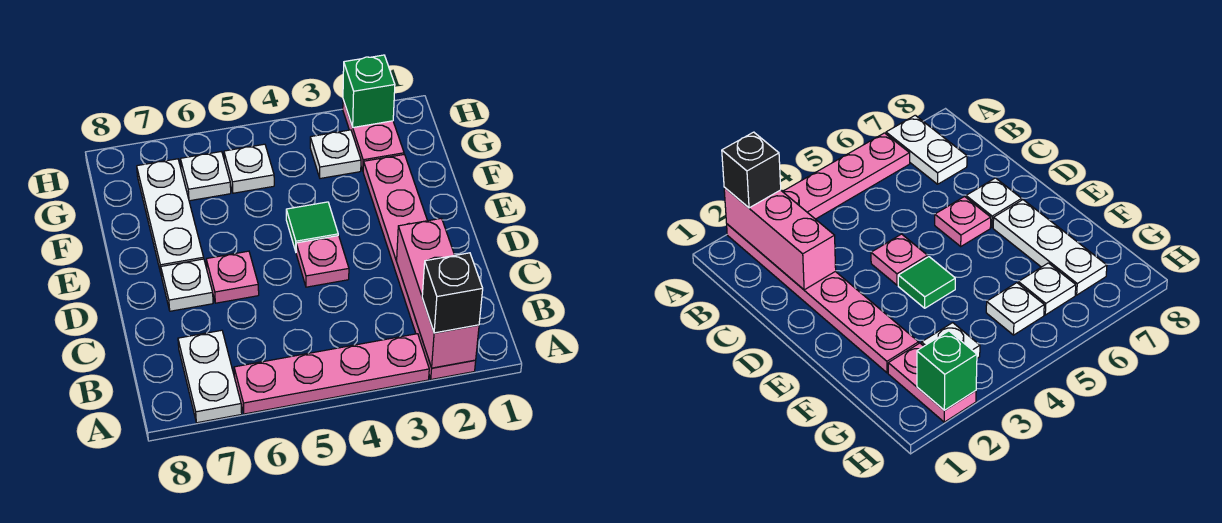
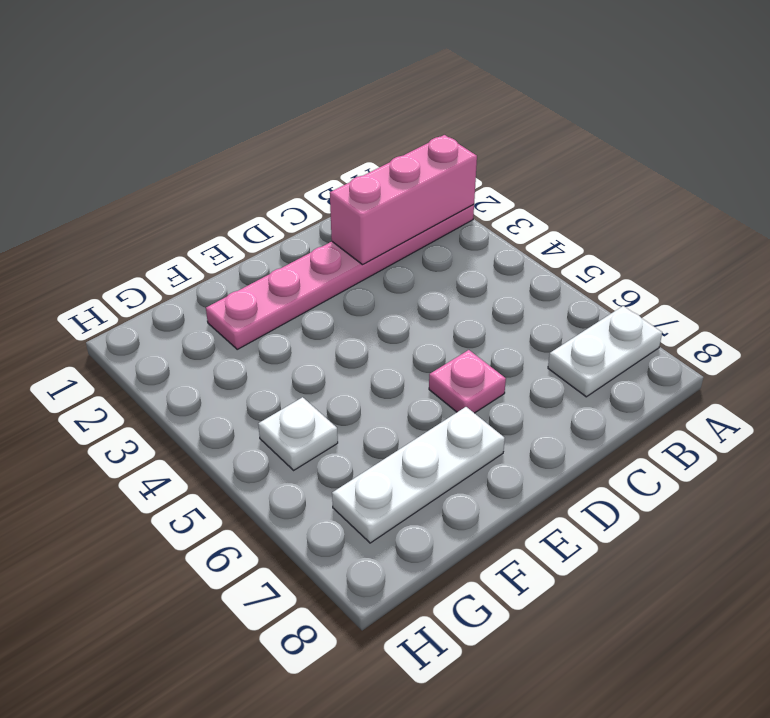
none -> pink plate A3:A6 level 1
none -> pink plate D4 level 1
none -> white plate D7 level 1

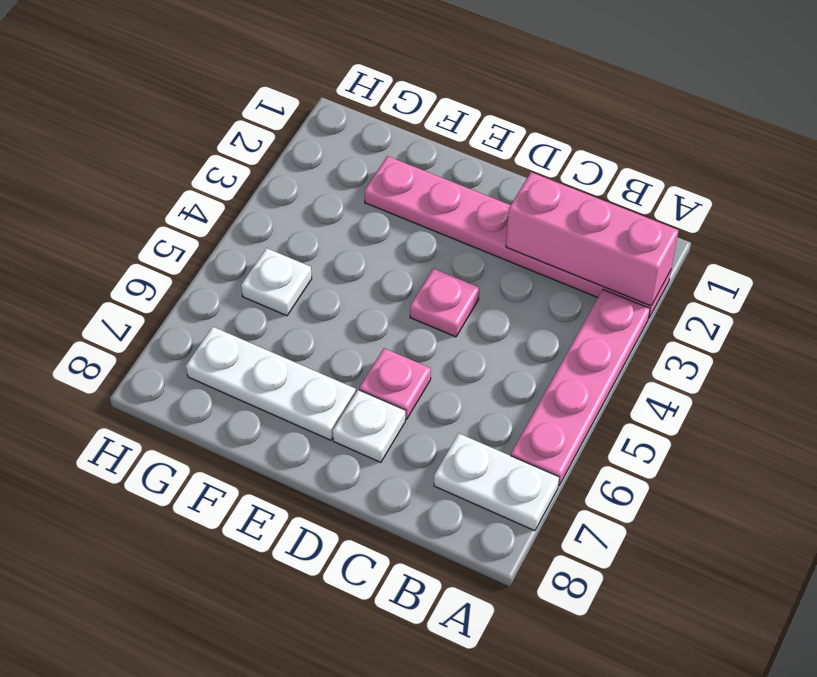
none -> green tile E4 level 1
none -> pink plate G2:H2 level 1
none -> white plate G3 level 1

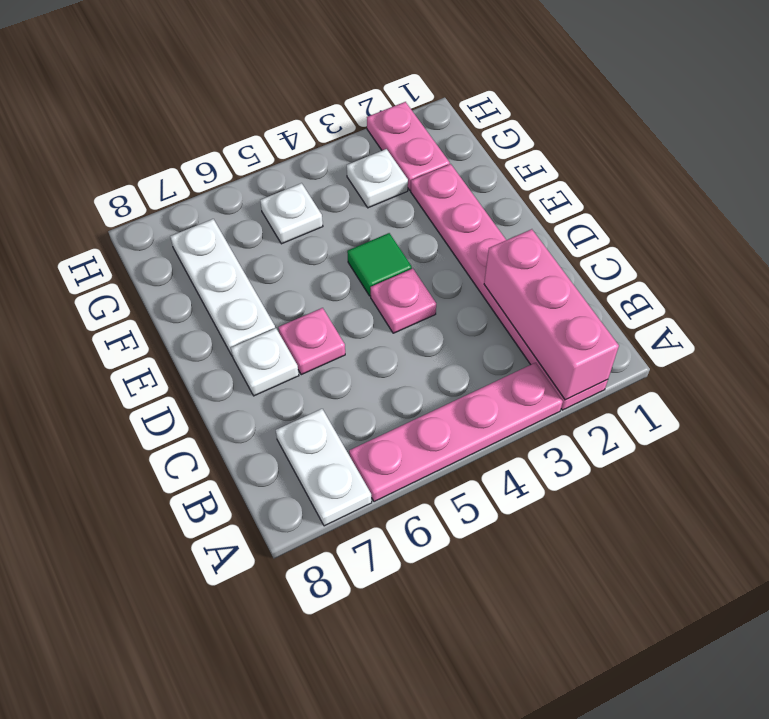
none -> white plate G6 level 1
none -> green brick H2 level 2
none -> black brick A2 level 3

